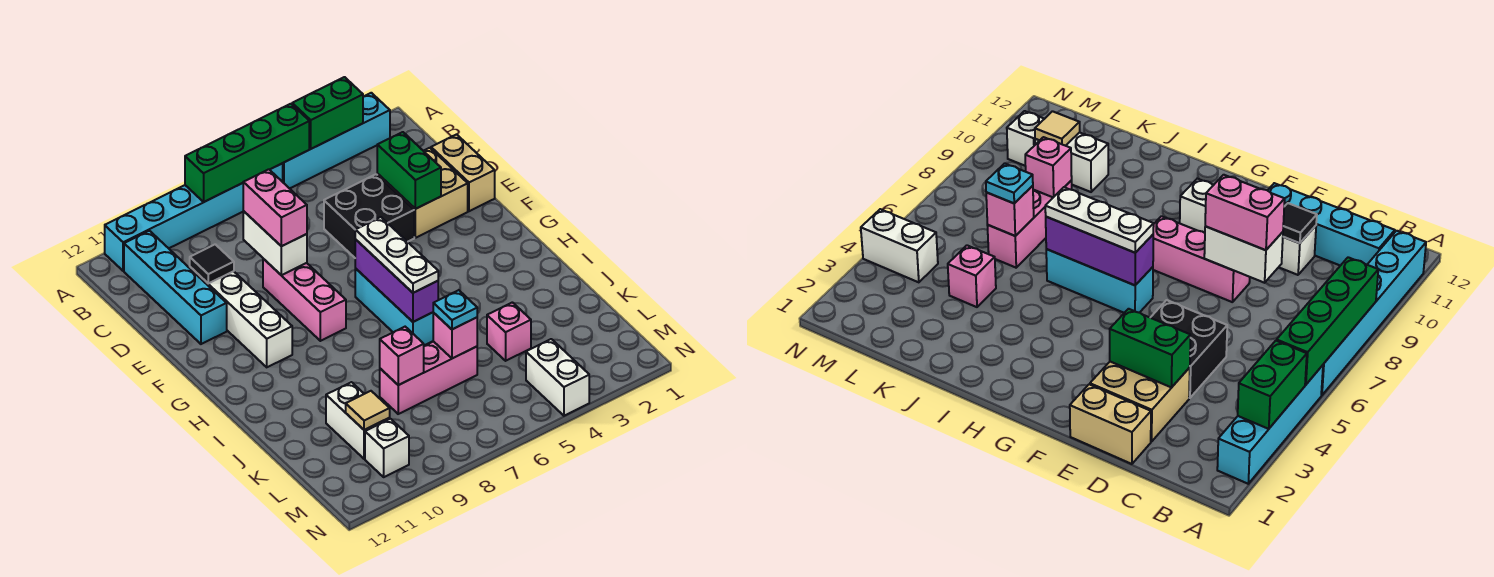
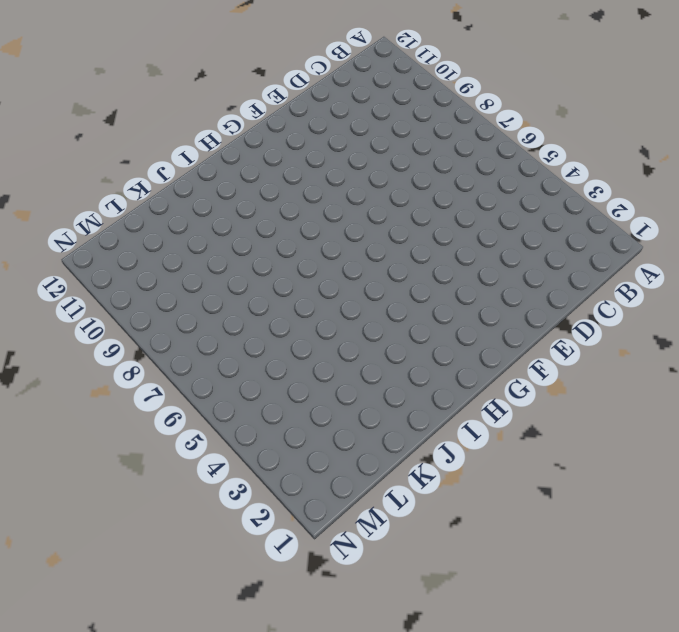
none -> cyan brick A2:A5 level 1
none -> cyan brick A6:A11 level 1
none -> cyan brick B11:E11 level 1

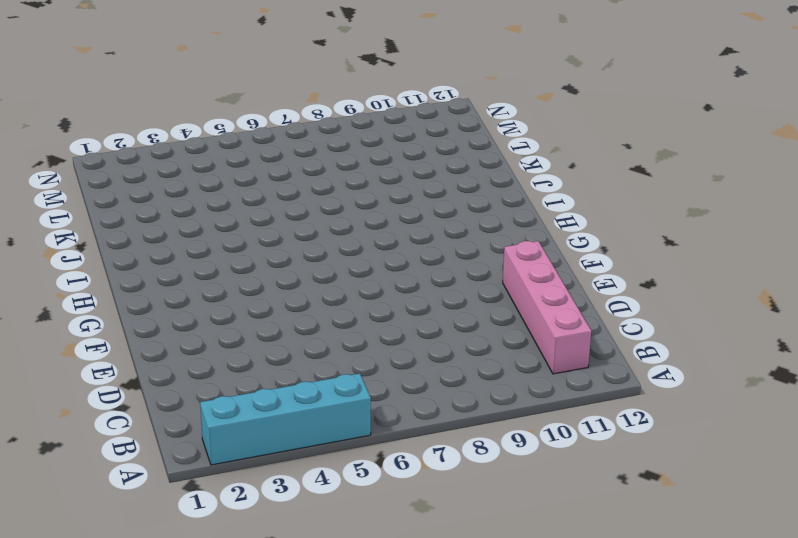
pink brick B11:E11 level 1 -> cyan brick B11:E11 level 1
none -> cyan brick A6:A11 level 1
none -> tan brick D1:E1 level 1
none -> tan brick D2:E3 level 1

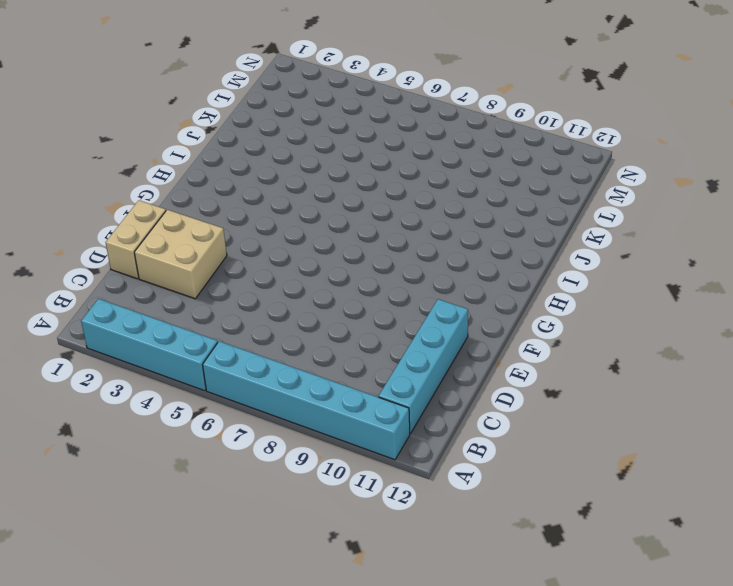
none -> black brick D4:E5 level 1
none -> white brick D10:G10 level 1
none -> pink brick E8:G8 level 1

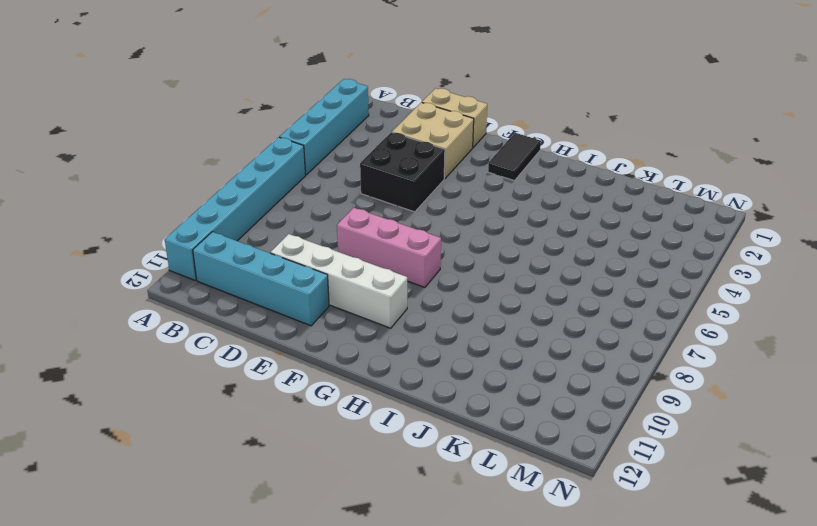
black tile G1:G2 level 1 -> none
none -> cyan brick G6:I6 level 1
none -> pink brick K4 level 1
none -> pink brick K6:K8 level 1

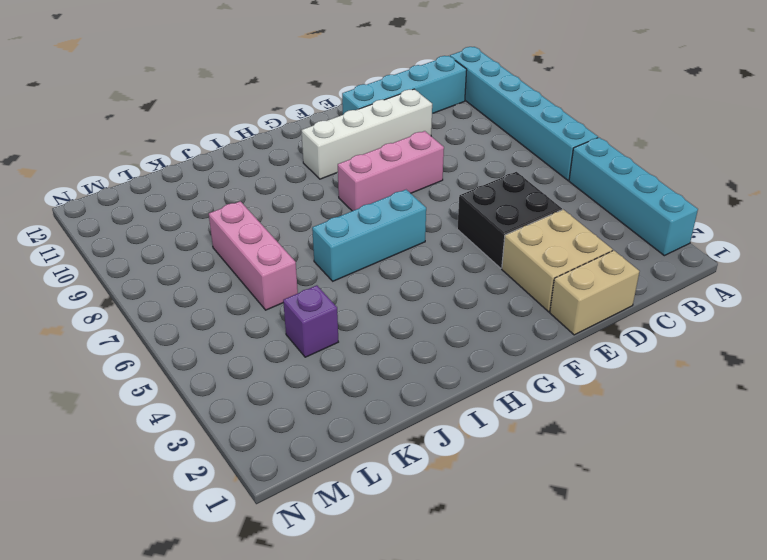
purple brick K4 level 1 -> pink brick K4 level 1
none -> white brick K10:L10 level 1
none -> white brick M4:N4 level 1
none -> white brick M10 level 1

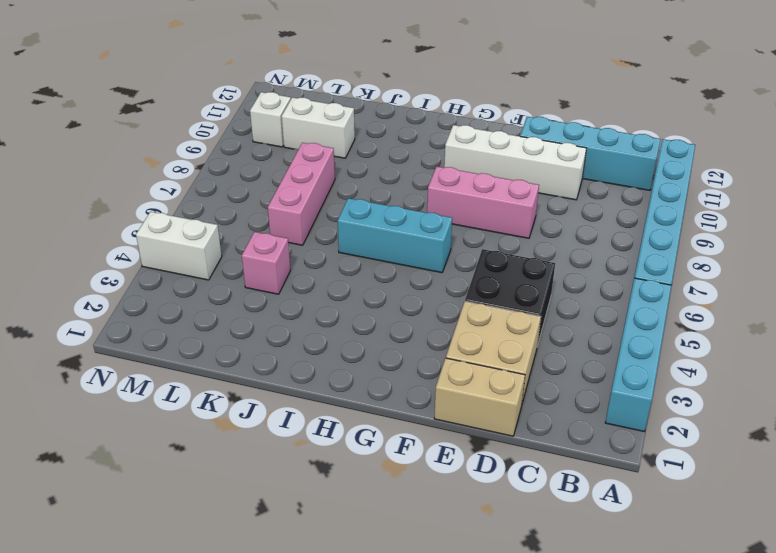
none -> green brick A3:A4 level 2
none -> green brick A5:A8 level 2
none -> green brick D3:E3 level 2

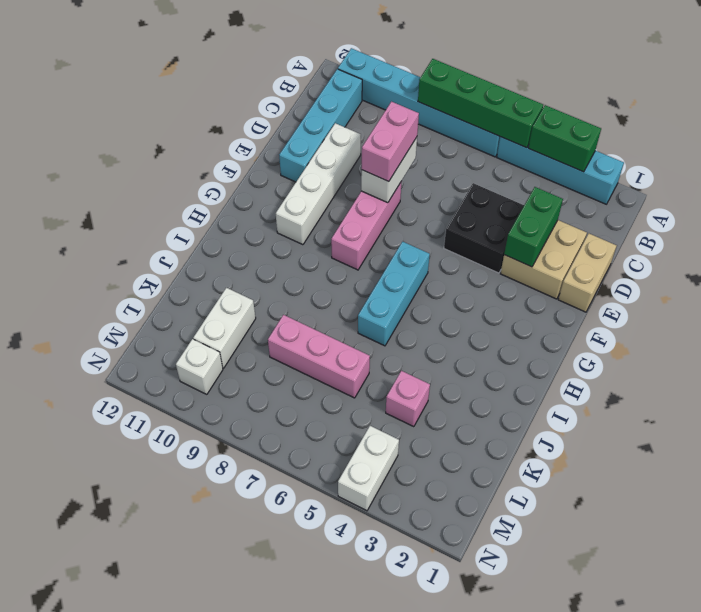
none -> black tile D10 level 2
none -> purple brick G6:I6 level 2
none -> pink brick K6 level 2

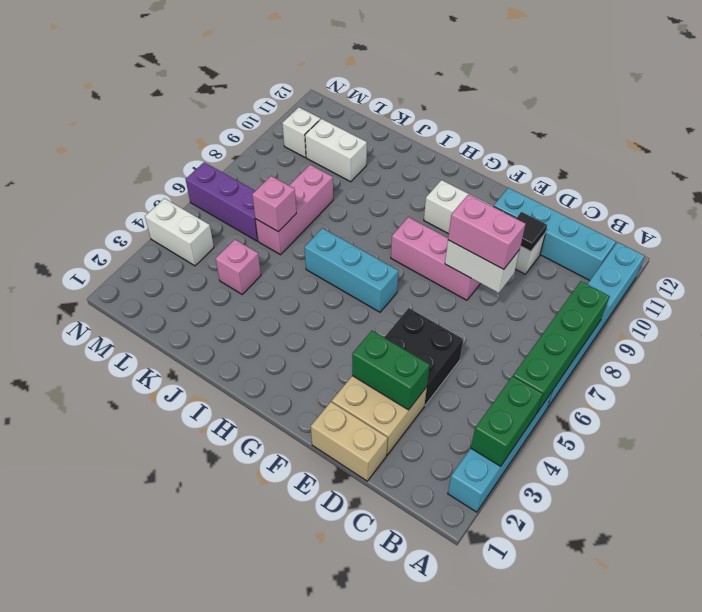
purple brick L6:N6 level 1 -> purple brick G6:I6 level 2
none -> pink brick K8 level 2
none -> tan tile L10 level 2
none -> white plate G6:I6 level 3

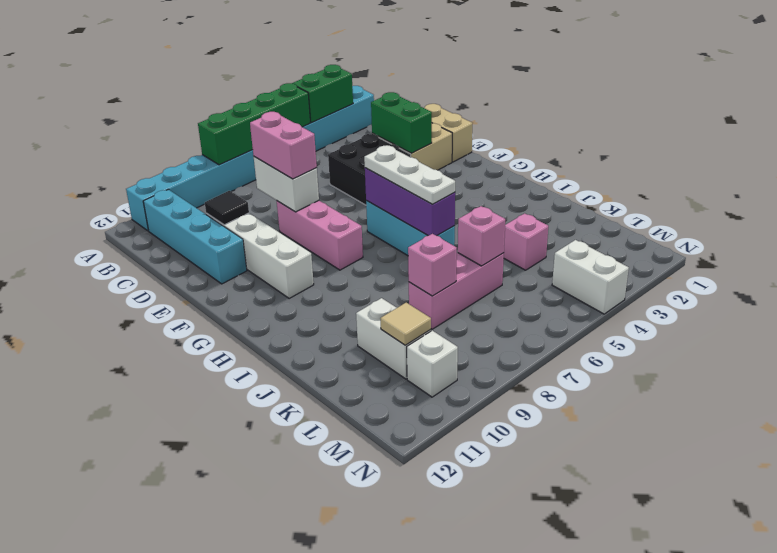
none -> cyan plate K6 level 3

